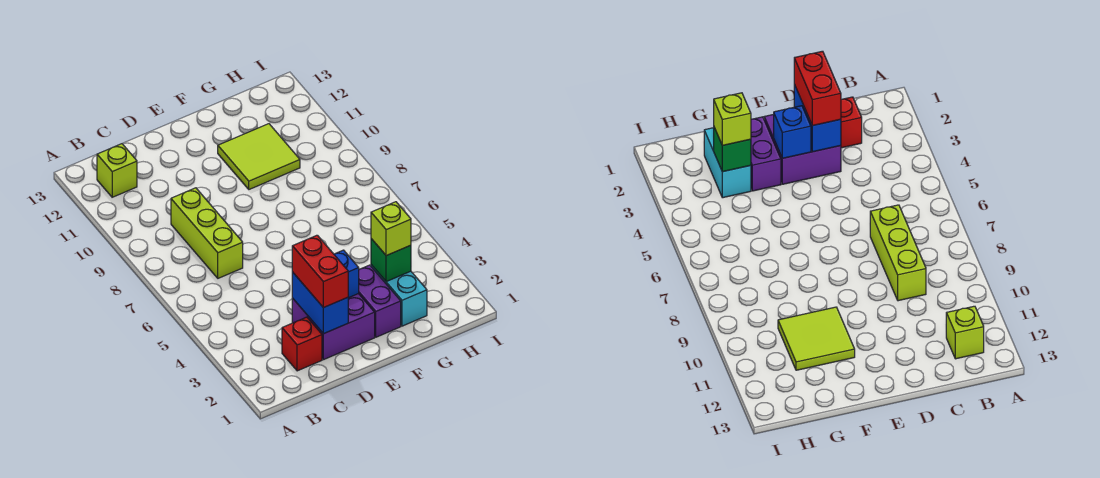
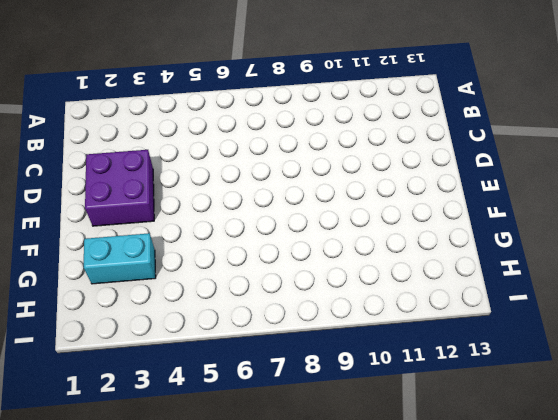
none -> lime brick B12 level 1
none -> red brick C2 level 1
none -> lime brick C7:C9 level 1

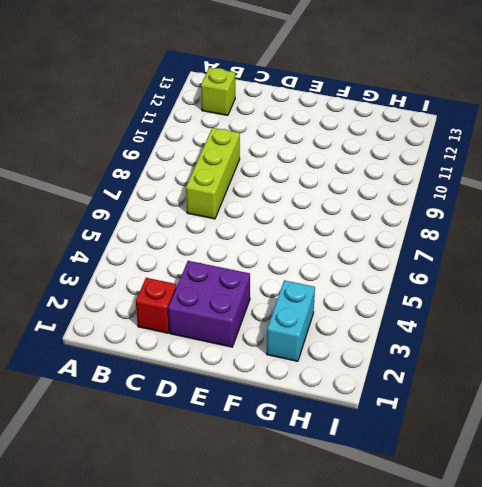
none -> purple brick F2:F3 level 1
none -> lime tile F10:G11 level 1
none -> blue brick D2:D3 level 2

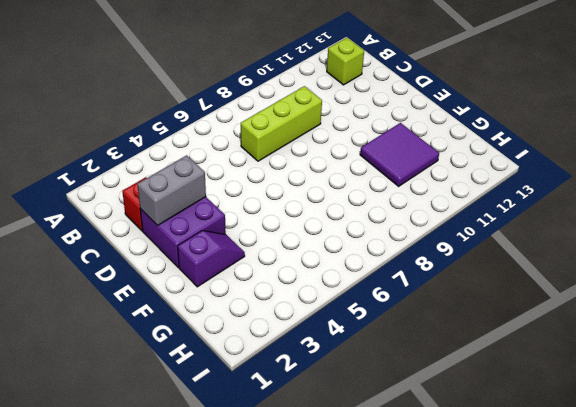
grey brick D2:D3 level 2 -> blue brick D2:D3 level 2
purple slope F2:F3 level 1 top 2 -> purple brick F2:F3 level 1
purple tile F10:G11 level 1 -> lime tile F10:G11 level 1
none -> cyan brick G2:G3 level 1
none -> blue brick E3 level 2
none -> green brick G3 level 2

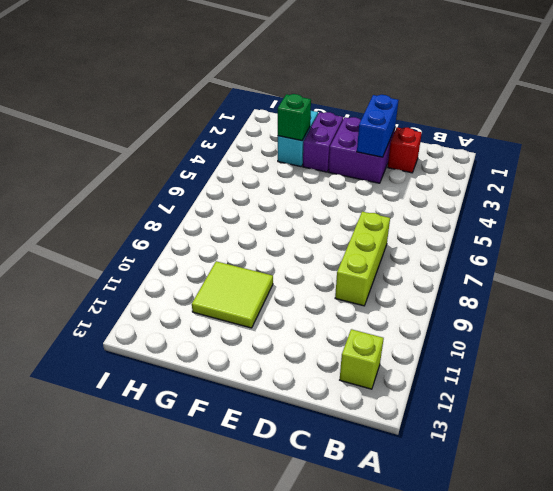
none -> blue brick E3 level 2
none -> red brick D2:D3 level 3
none -> lime brick G3 level 3

